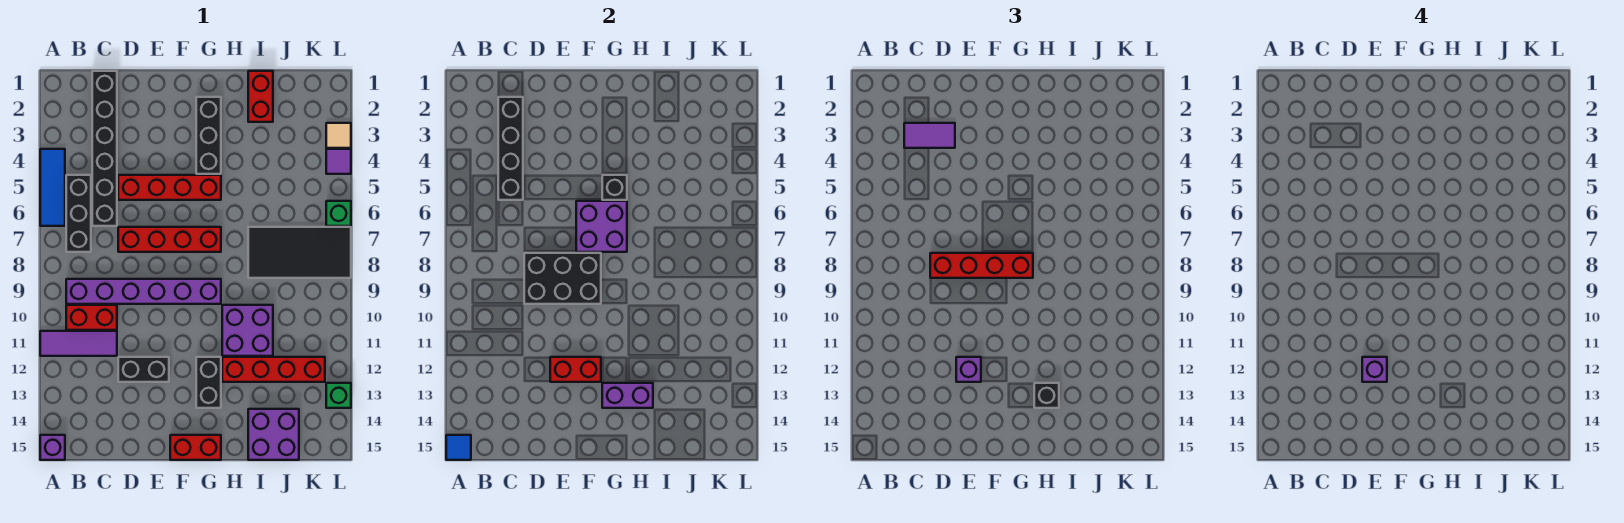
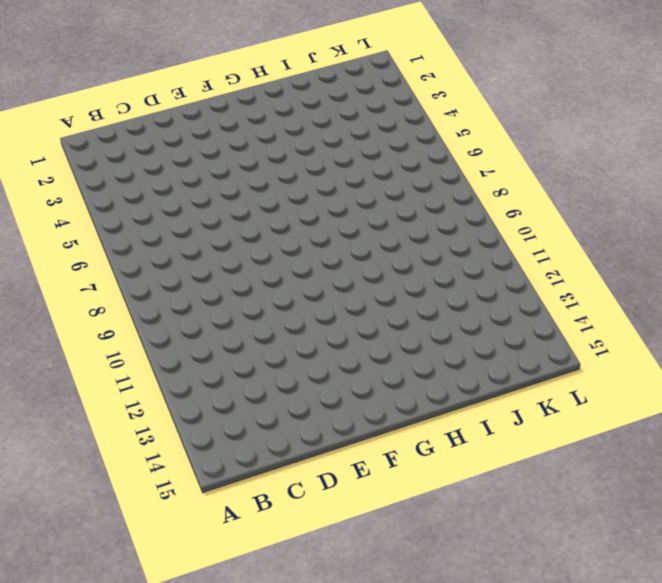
none -> blue tile A4:A6 level 1
none -> purple tile A11:C11 level 1
none -> purple brick A15 level 1
none -> black brick B5:B7 level 1

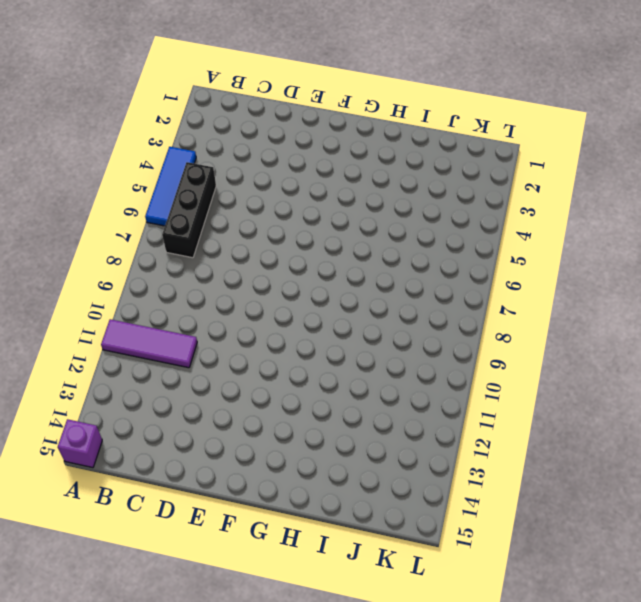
none -> purple brick B9:G9 level 1
none -> red brick B10:C10 level 1
none -> black brick C1:C6 level 1
none -> red brick D5:G5 level 1

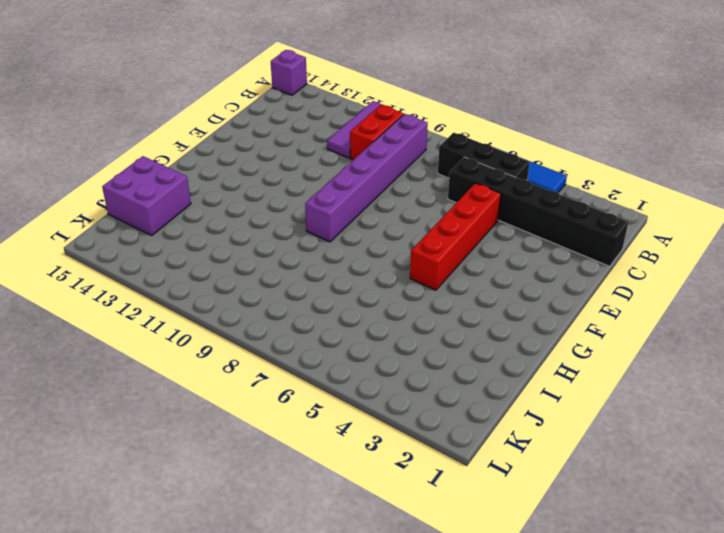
none -> red brick D7:G7 level 1
none -> black brick D12:E12 level 1
none -> red brick F15:G15 level 1
none -> black brick G2:G4 level 1

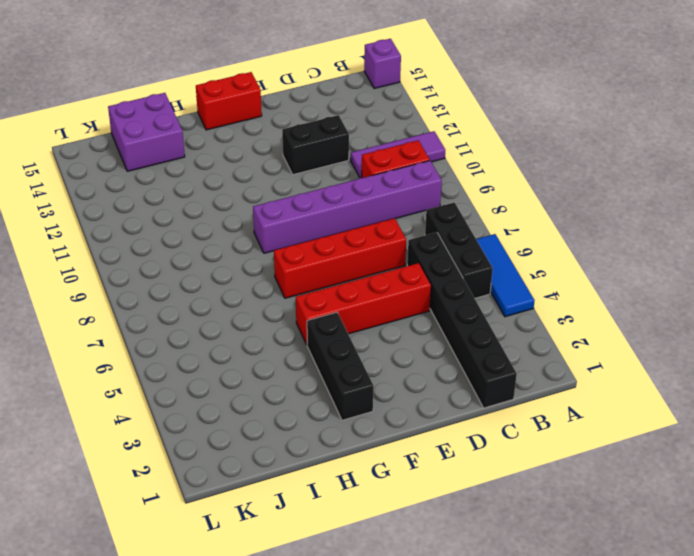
none -> black brick G12:G13 level 1
none -> purple brick H10:I11 level 1
none -> red brick H12:K12 level 1
none -> red brick I1:I2 level 1

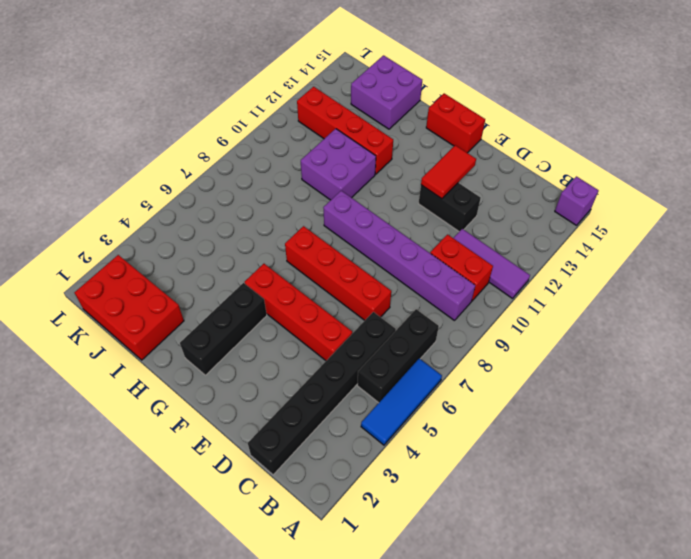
red tile E12:E13 level 2 -> red brick E12:F12 level 2
red brick I1:K2 level 1 -> red brick I1:I2 level 1
none -> black brick G12:G13 level 1
none -> black tile I7:L8 level 1
none -> tan tile L3 level 1
none -> purple tile L4 level 1

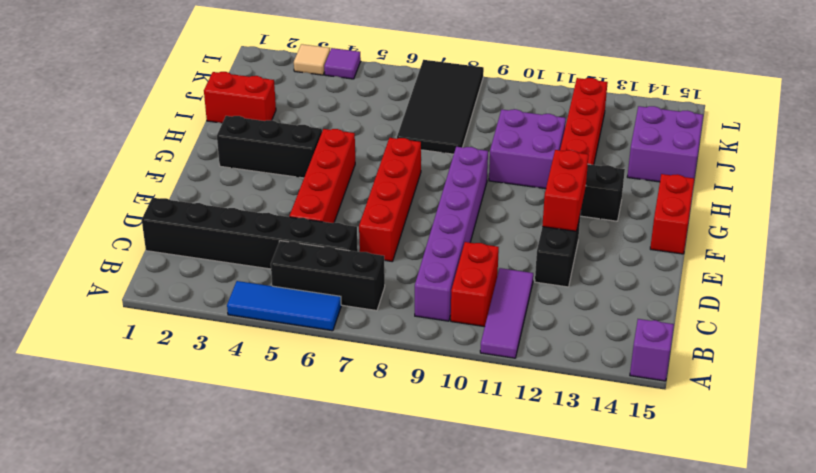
none -> green brick L6 level 1
none -> green brick L13 level 1
none -> blue tile A15 level 2
none -> black brick C2:C5 level 2

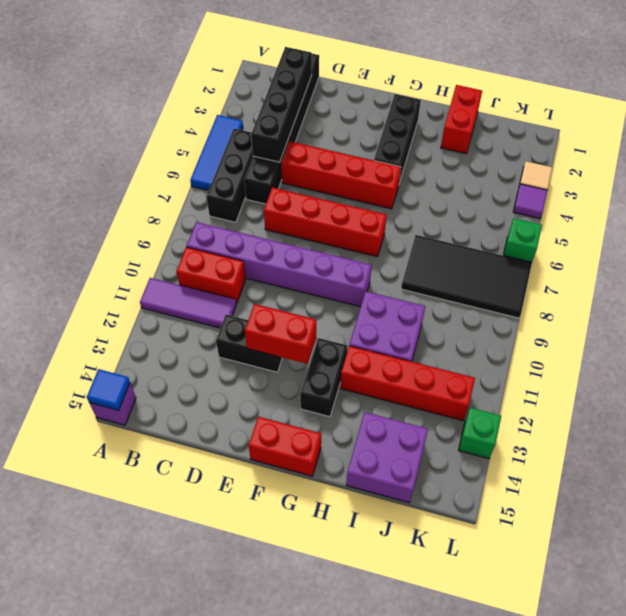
none -> black brick D8:F9 level 2
none -> purple brick F6:G7 level 2
none -> black brick G5 level 2
none -> purple brick G13:H13 level 2

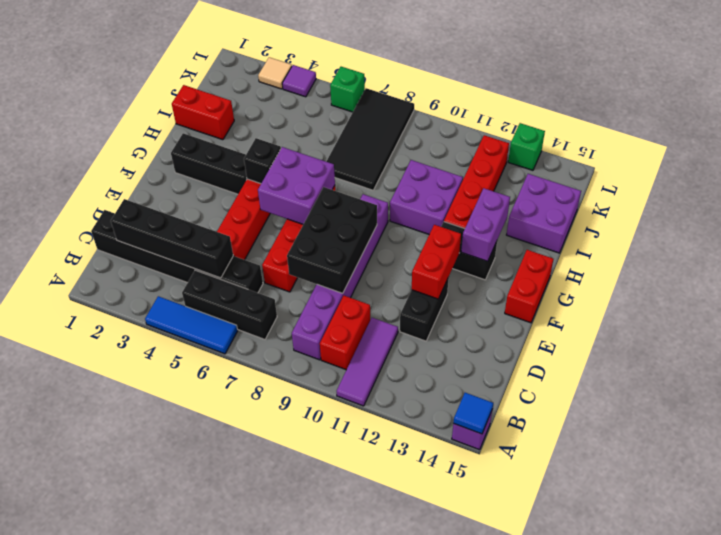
none -> purple tile C3:D3 level 3
none -> red brick D8:G8 level 3
none -> purple brick E12 level 3
none -> black brick H13 level 3

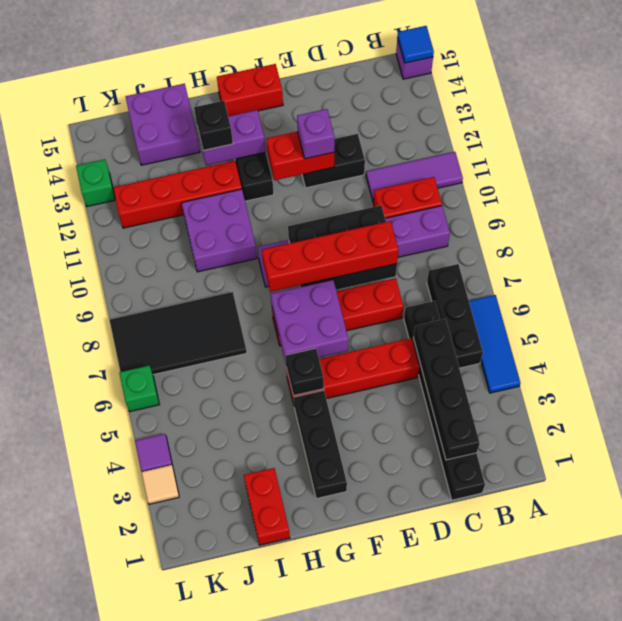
none -> purple tile C3:D3 level 3
none -> purple brick E12 level 4

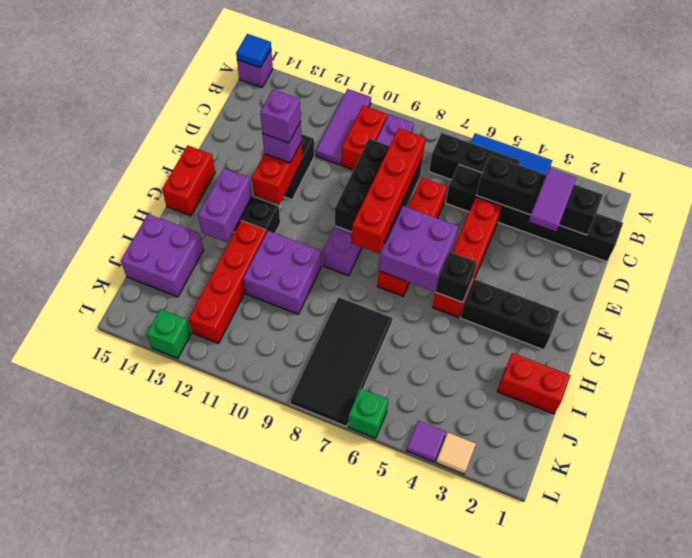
none -> black brick H13 level 3

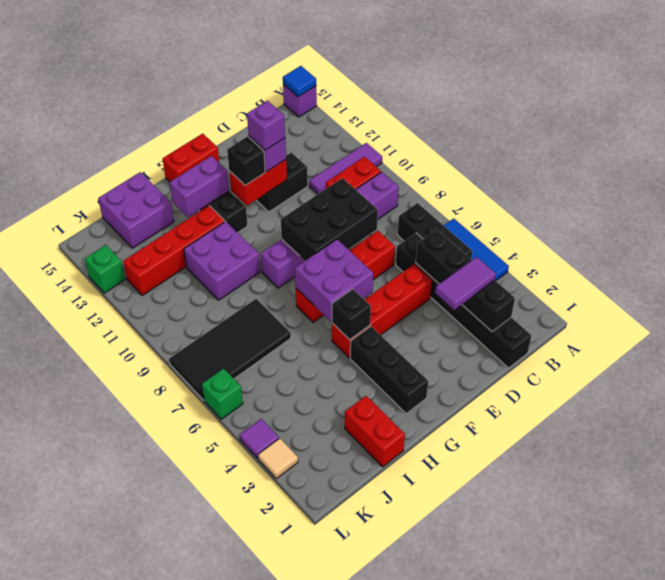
black brick F12 level 3 -> black brick H13 level 3
none -> red brick D8:G8 level 3

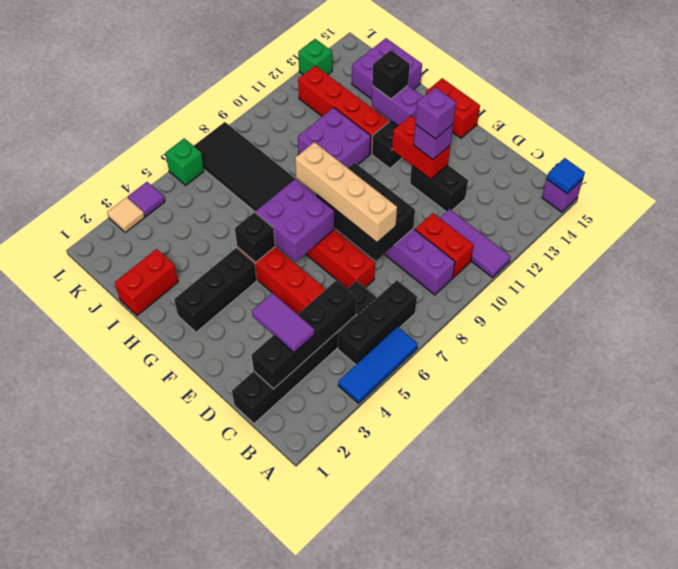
tan brick D8:G8 level 3 -> red brick D8:G8 level 3

